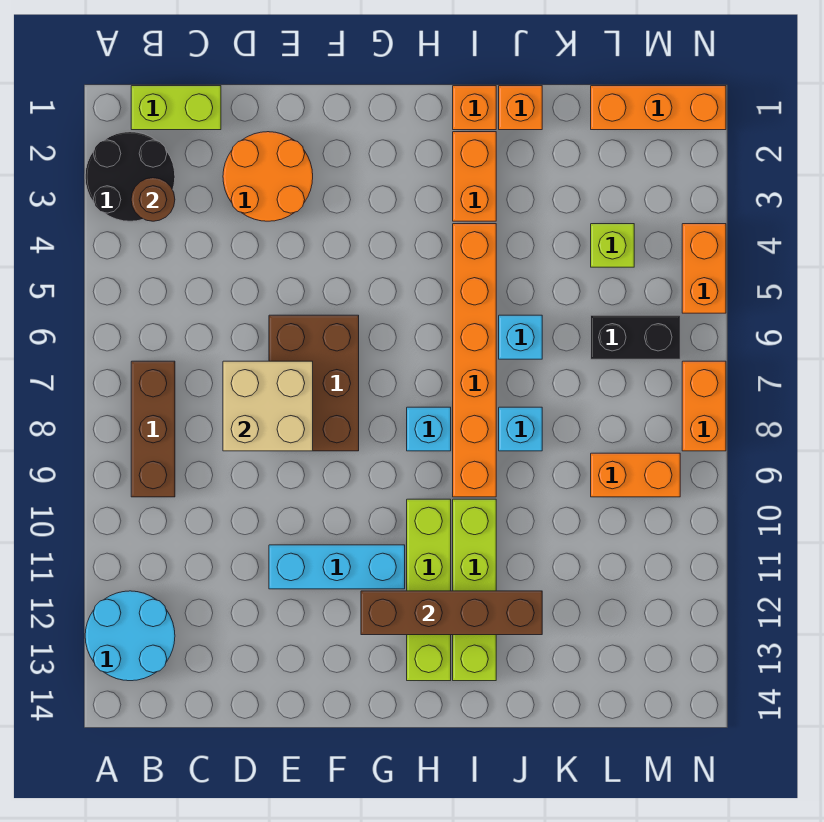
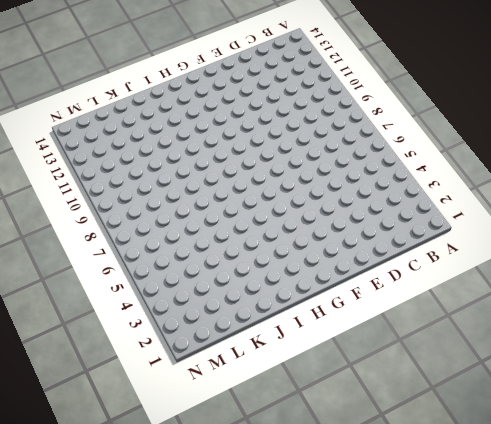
none -> black round brick A2:B3 level 1
none -> cyan round brick A12:B13 level 1
none -> lime brick B1:C1 level 1

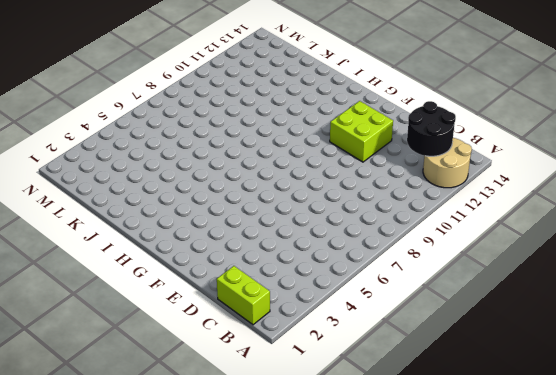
tan round brick A12:B13 level 1 -> cyan round brick A12:B13 level 1
black round brick B12:C13 level 2 -> black round brick A2:B3 level 1
lime brick E11:F12 level 1 -> cyan brick E11:G11 level 1
none -> brown brick B7:B9 level 1
none -> orange round brick D2:E3 level 1
none -> brown brick E6:F8 level 1

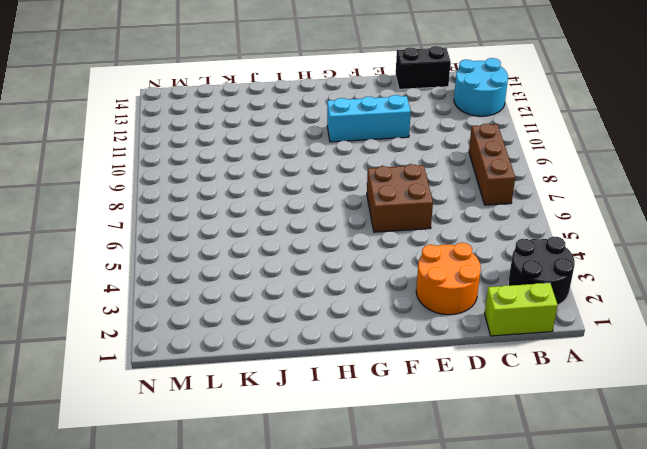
black brick C14:D14 level 1 -> black brick L6:M6 level 1
brown brick E6:F7 level 1 -> brown brick E6:F8 level 1
none -> cyan brick H8 level 1
none -> lime brick H10:H13 level 1
none -> orange brick I1 level 1

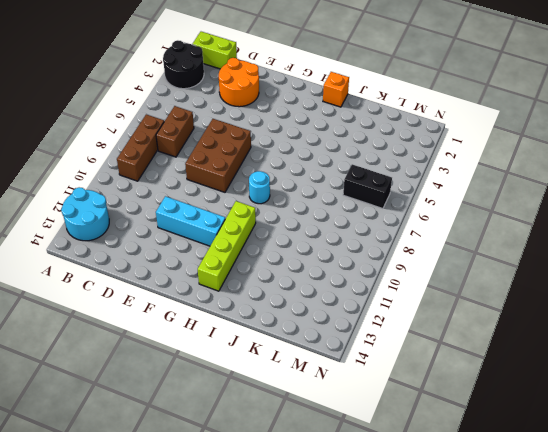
brown brick C6:C7 level 1 -> none
cyan round brick H8 level 1 -> cyan brick H8 level 1
none -> orange brick I2:I3 level 1
none -> orange brick I4:I9 level 1
none -> lime brick I10:I13 level 1

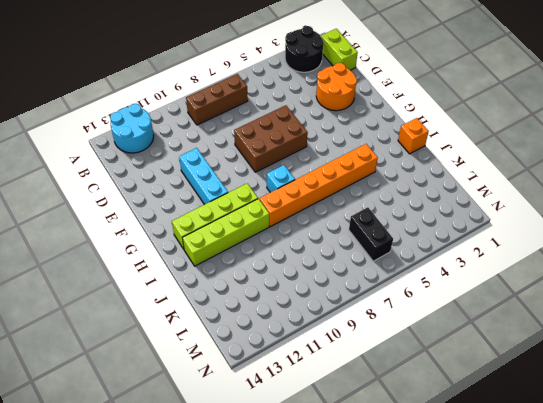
none -> orange brick I2:I3 level 1
none -> orange brick J1 level 1
none -> cyan brick J6 level 1

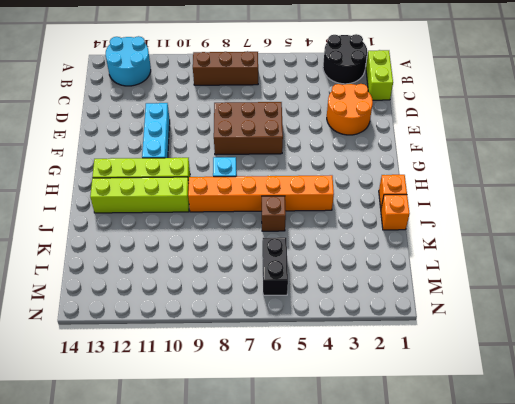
brown brick J6 level 1 -> cyan brick J6 level 1
none -> orange brick I2:I3 level 1
none -> cyan brick J8 level 1
none -> orange brick L1:N1 level 1

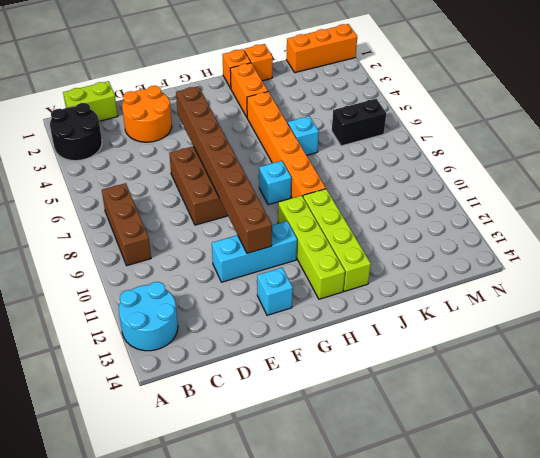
brown brick F4:F11 level 2 -> none
cyan brick F13 level 1 -> cyan brick J8 level 1
none -> lime brick L4 level 1
none -> orange brick L9:M9 level 1
none -> orange brick N4:N5 level 1

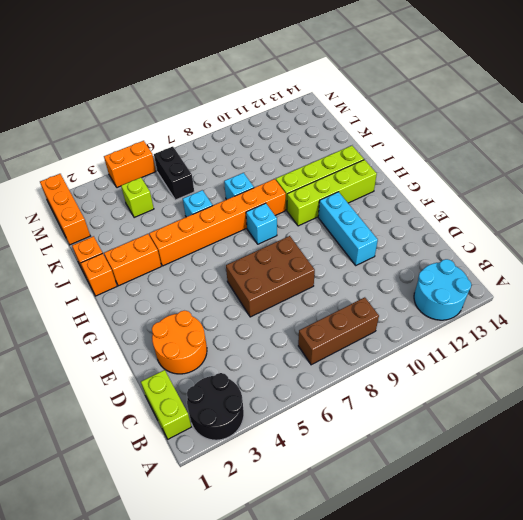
none -> orange brick L9:M9 level 1
none -> orange brick N7:N8 level 1
none -> brown round brick B3 level 2

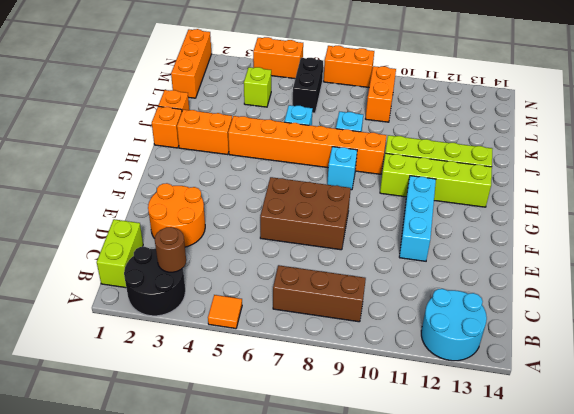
orange tile A5 level 1 -> none
none -> tan brick D7:E8 level 2
none -> brown brick G12:J12 level 2

